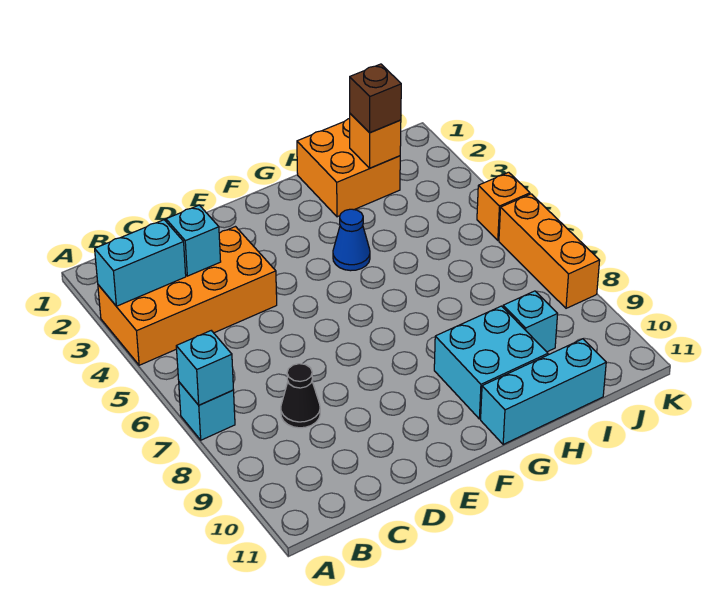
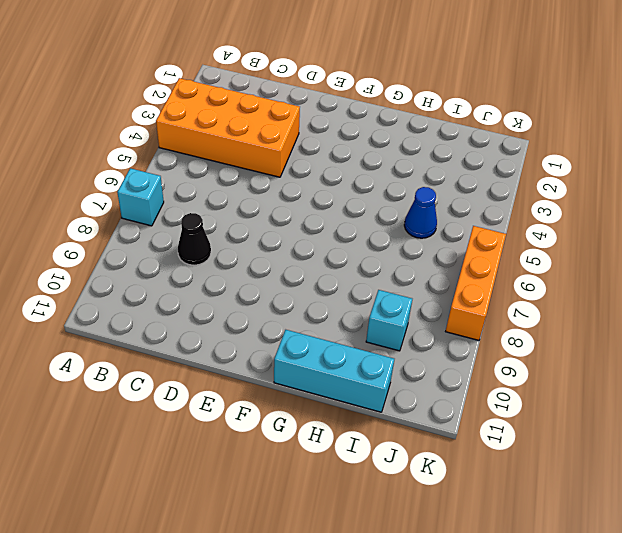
blue cone I5 level 1 -> blue cone G4 level 1
none -> cyan brick G9:H10 level 1
none -> orange brick H1:I2 level 1
none -> orange brick K5 level 1

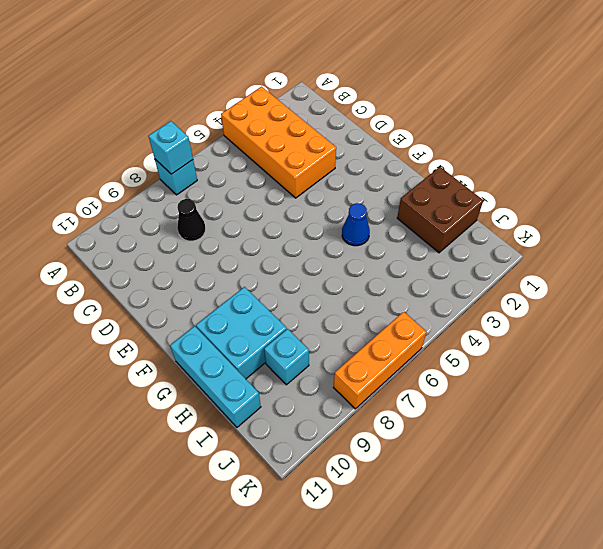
brown brick H1:I2 level 1 -> orange brick H1:I2 level 1
none -> orange brick K5 level 1
none -> cyan brick A3:B3 level 2
none -> cyan brick C3 level 2

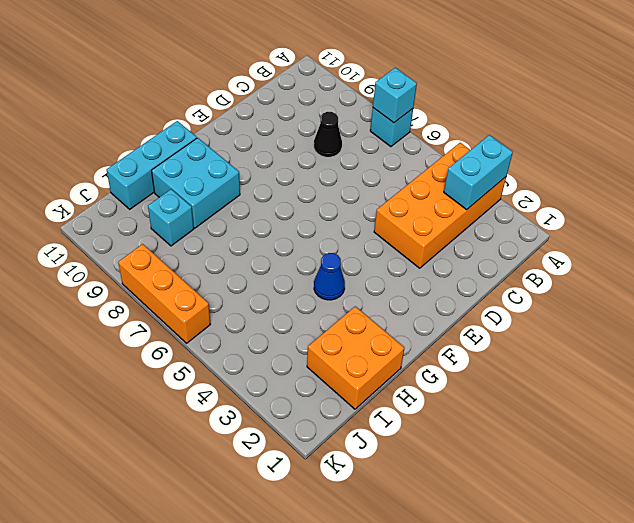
none -> orange brick K5 level 1
none -> cyan brick C3 level 2
none -> orange brick I2 level 2

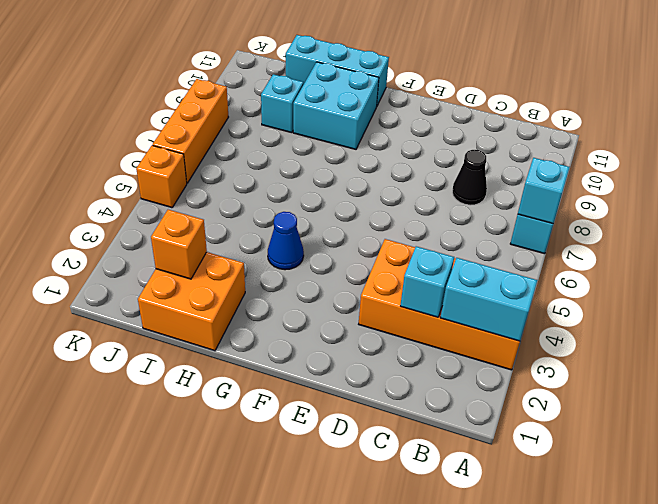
none -> brown brick I2 level 3

